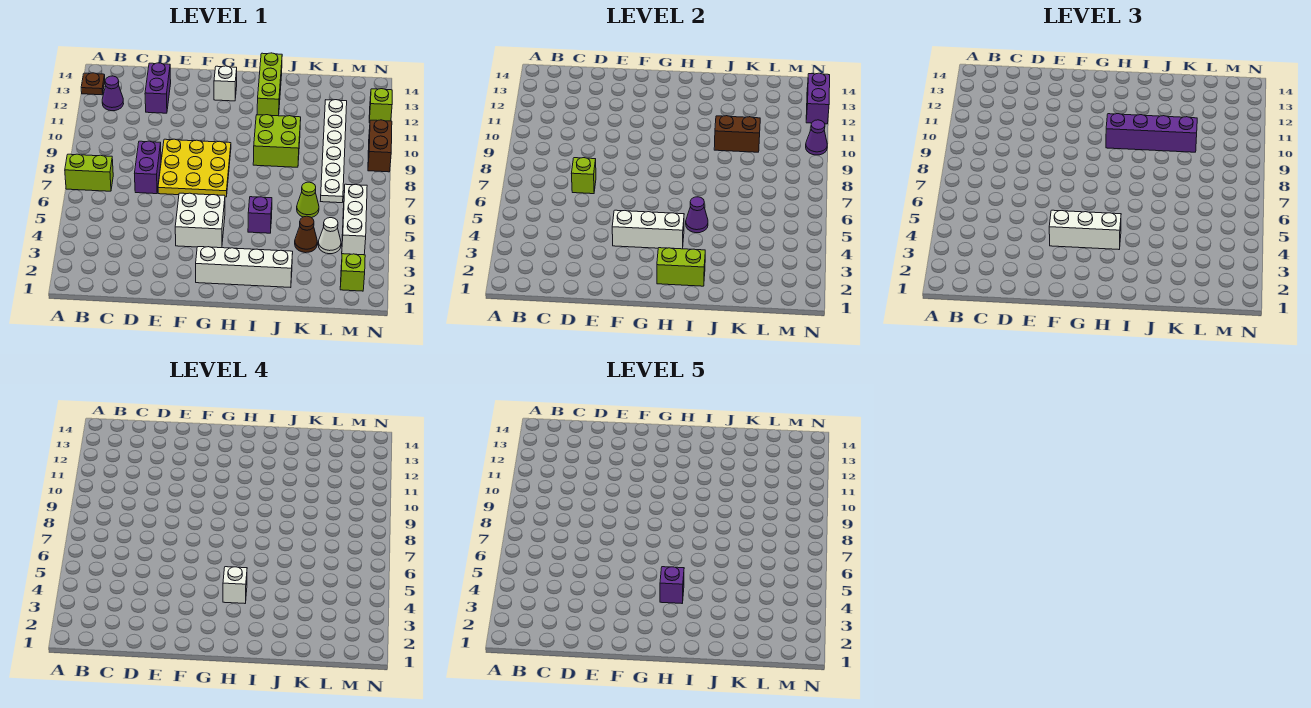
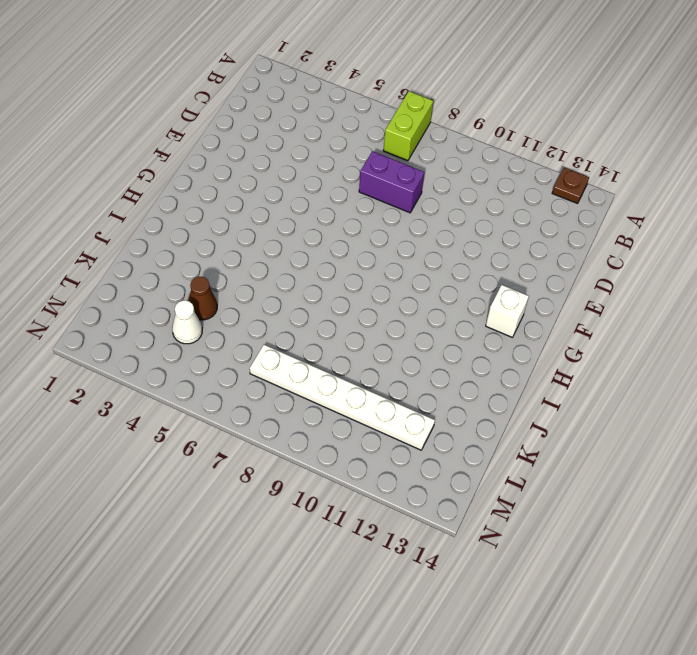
none -> purple cone B12 level 1
none -> purple brick D12:D13 level 1
none -> yellow plate E7:G9 level 1
none -> white brick F4:G5 level 1

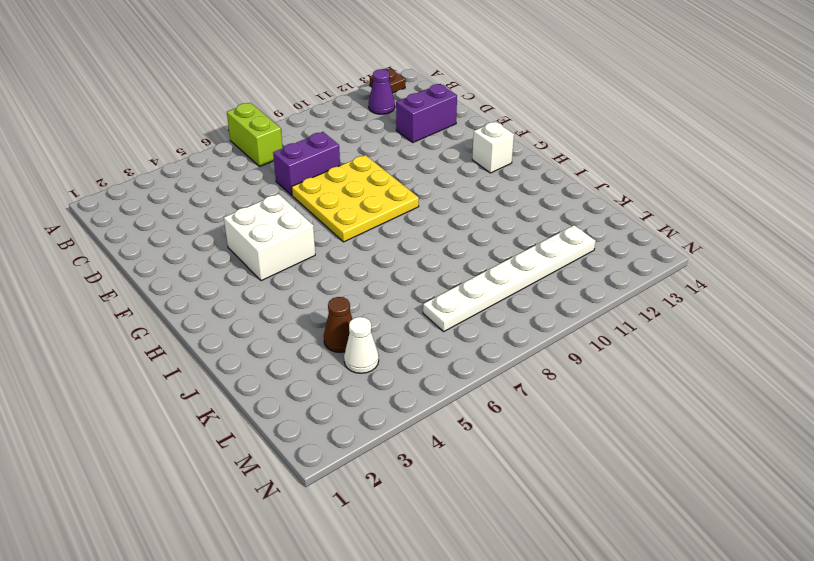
none -> white brick G2:J2 level 1
none -> purple brick I5 level 1
none -> lime brick I9:J10 level 1
none -> lime brick I12:I14 level 1

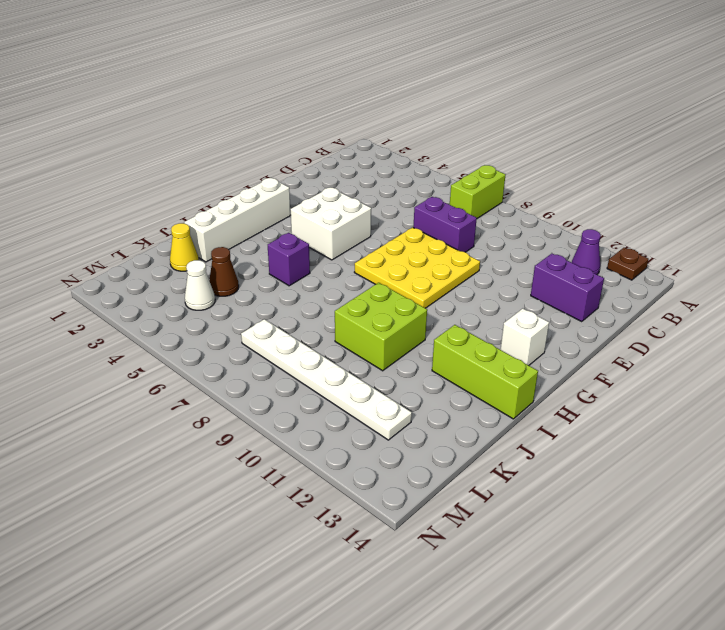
yellow cone K2 level 1 -> none
none -> lime cone K6 level 1
none -> lime brick M2 level 1
none -> white brick M4:M6 level 1
none -> brown brick N9:N10 level 1

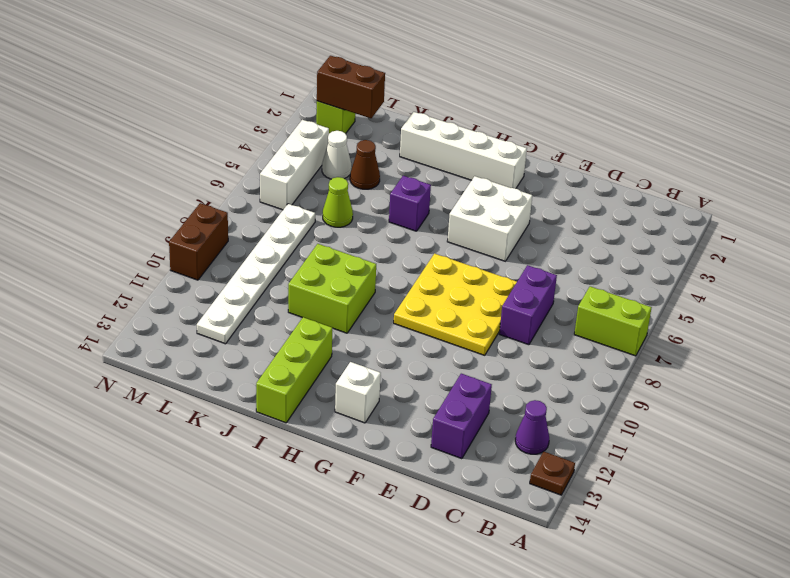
brown brick L2:M2 level 2 -> brown brick J10:K10 level 2
none -> lime brick N12 level 1
none -> lime brick D7 level 2
none -> white brick F4:H4 level 2
none -> lime brick H2:I2 level 2

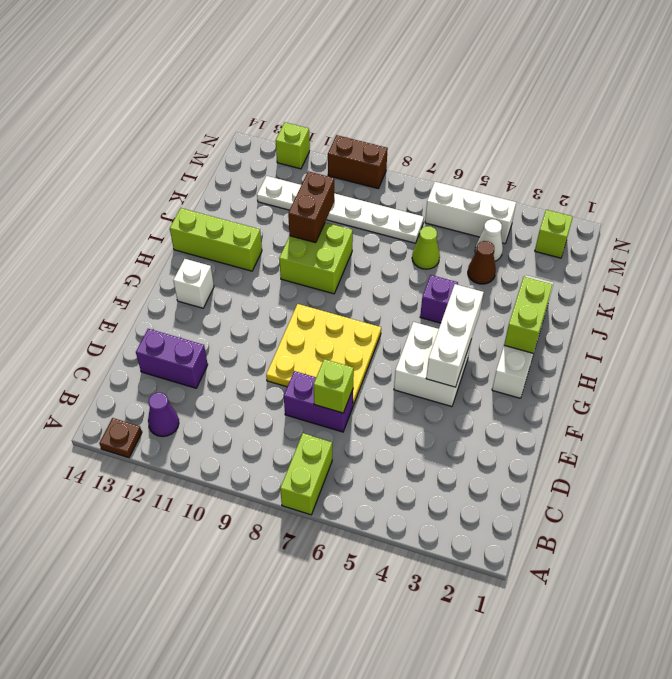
none -> purple cone I5 level 2
none -> purple cone N10 level 2
none -> purple brick N12:N13 level 2
none -> white brick F4:H4 level 3

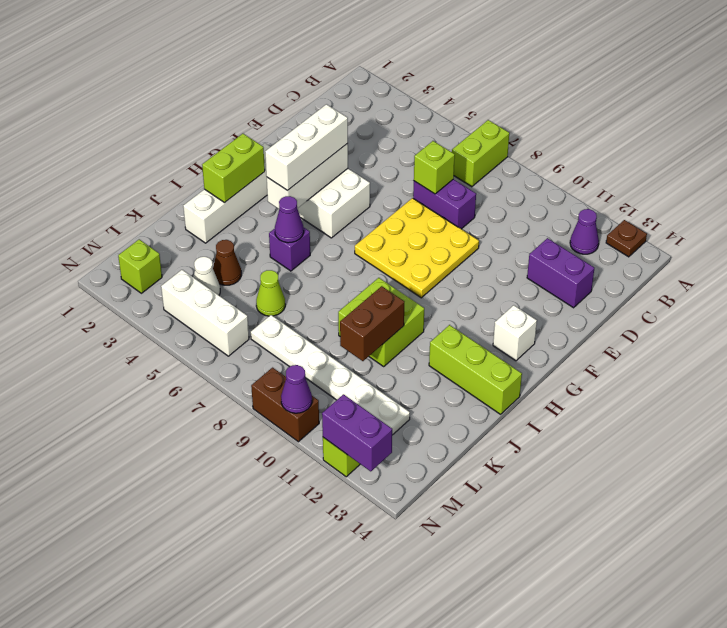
none -> purple brick H10:K10 level 3
none -> white brick H4 level 4
none -> purple brick H4 level 5

